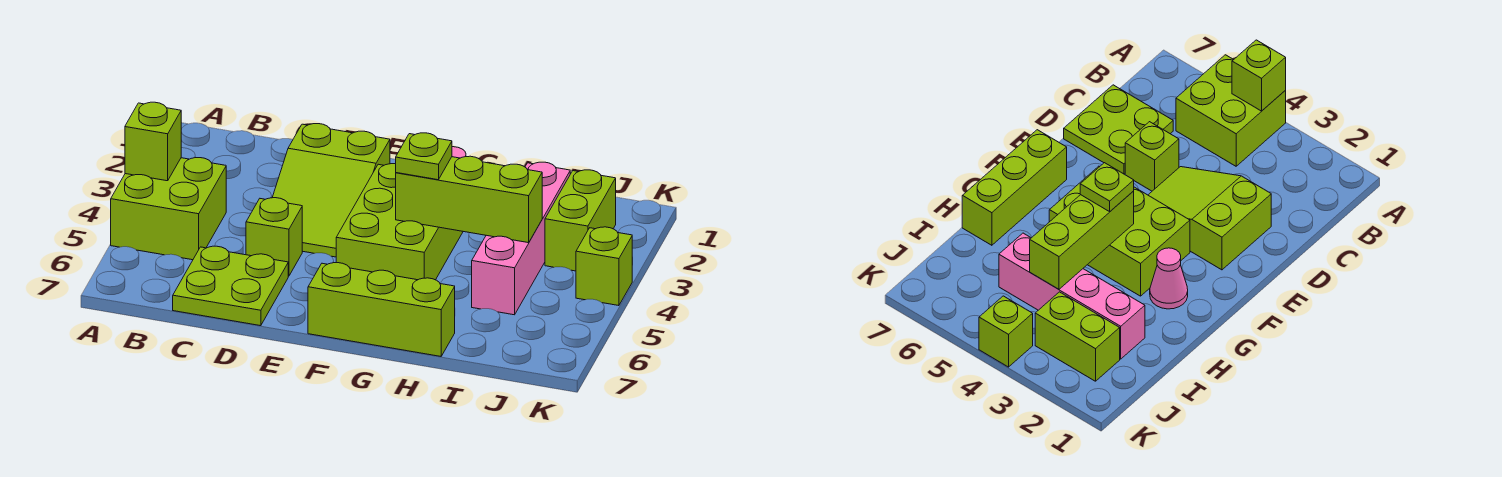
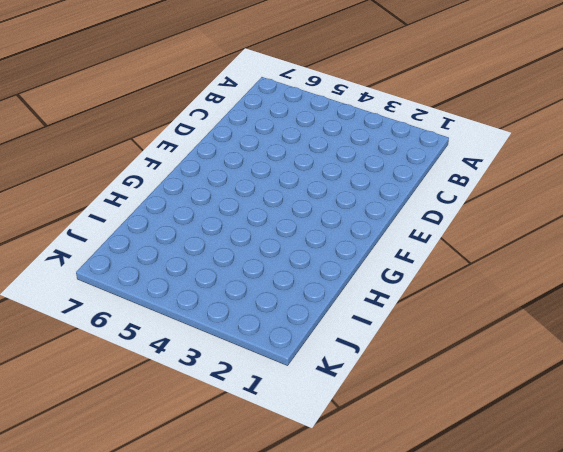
none -> lime brick A4:B5 level 1
none -> lime plate C6:D7 level 1
none -> lime slope D2:E4 level 1 top 2

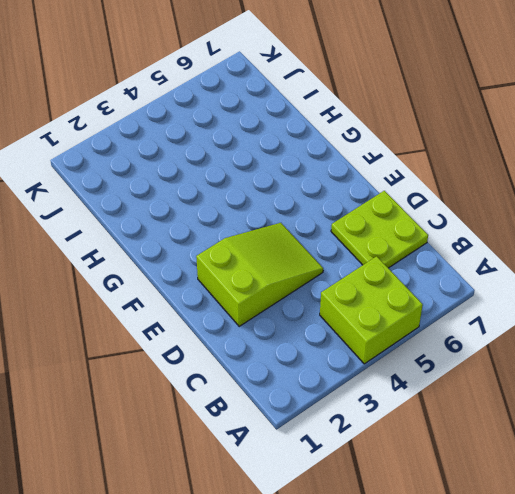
none -> lime brick D5 level 1
none -> lime brick F3:G5 level 1
none -> lime brick F7:H7 level 1

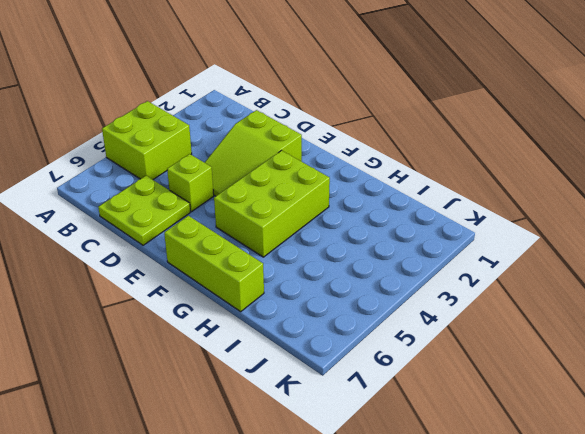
none -> pink cone G2 level 1
none -> pink brick I2:I5 level 1
none -> lime brick J2:J3 level 1

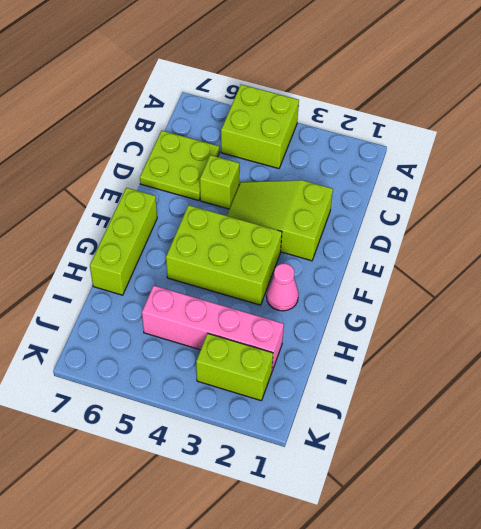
none -> lime brick K4 level 1
none -> lime brick A4 level 2
none -> lime brick G4:I4 level 2

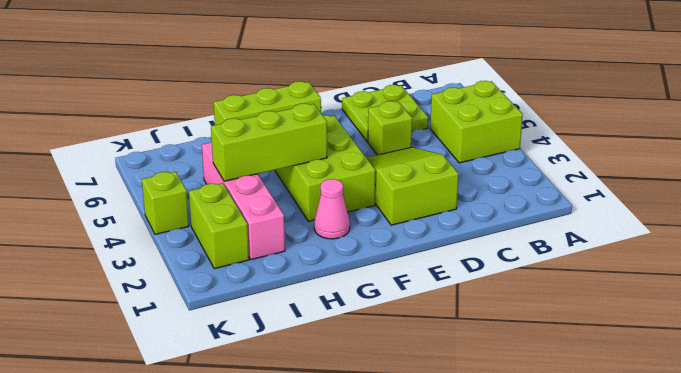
none -> lime brick A4 level 2
none -> lime plate G4 level 3

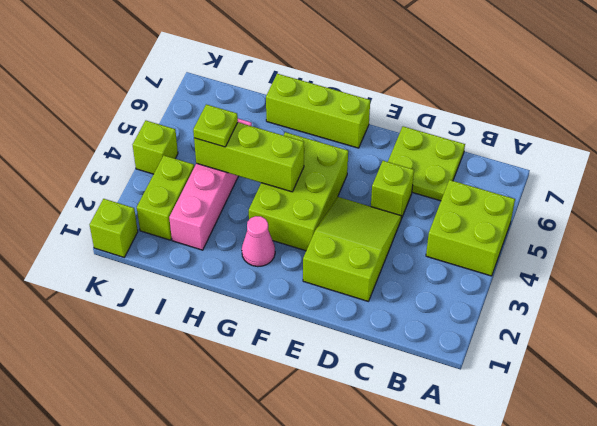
lime plate I4 level 3 -> lime plate G4 level 3
lime brick K1 level 1 -> lime brick A4 level 2

